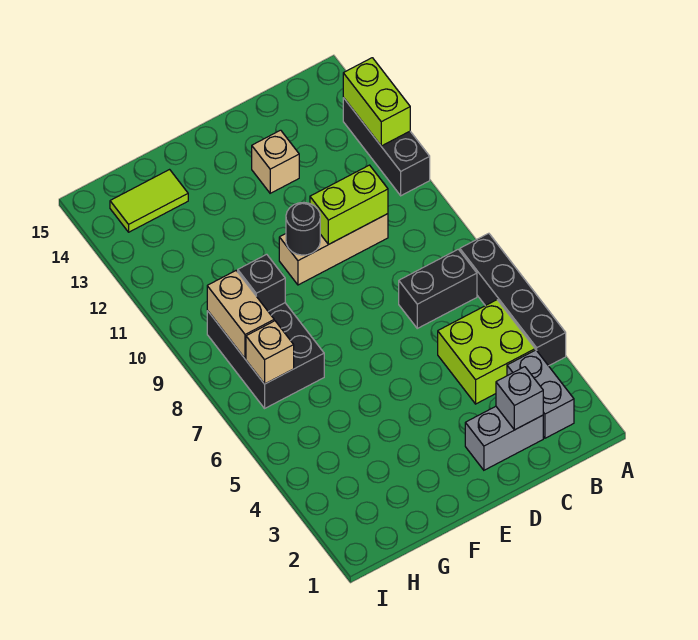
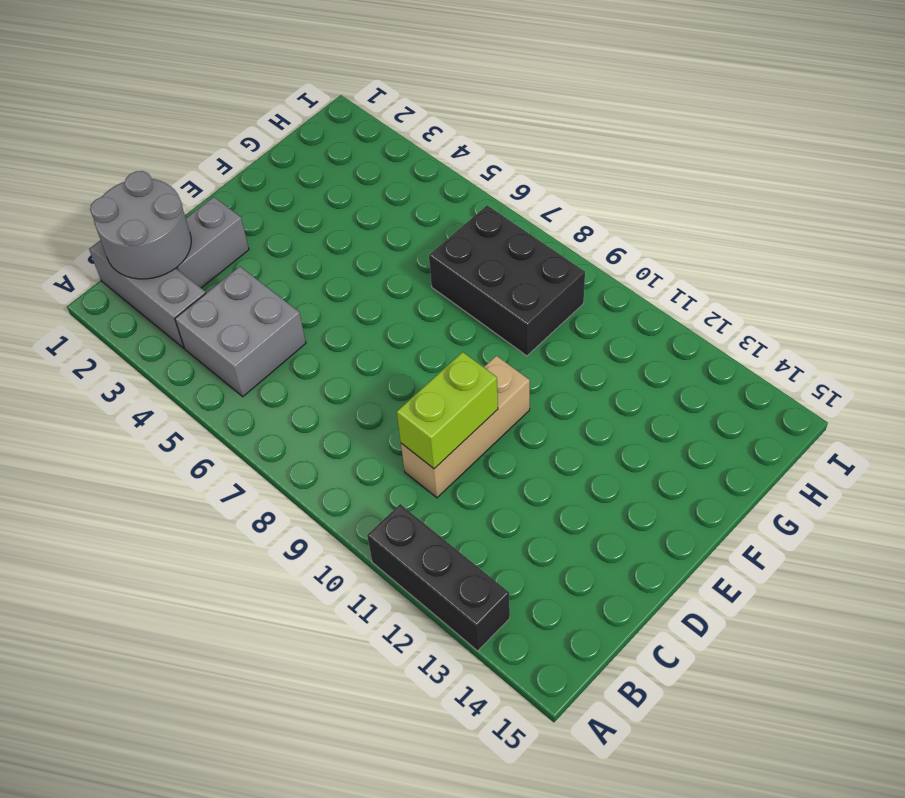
grey brick B1:B3 level 1 -> grey brick B2:B3 level 1
grey round brick B1:C2 level 2 -> grey brick C2 level 2
grey brick B4:C5 level 1 -> lime brick B4:C5 level 1
none -> black brick A4:A7 level 1
none -> black brick B7:C7 level 1
none -> tan brick D13 level 1

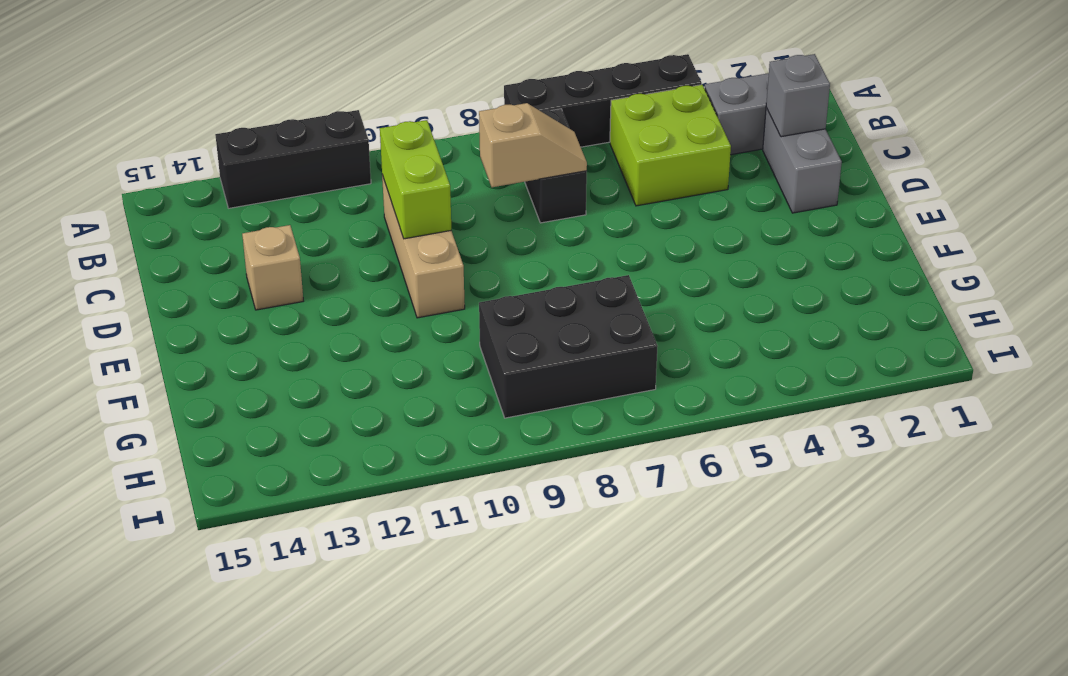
tan slope C7:C8 level 2 top 8 -> none
none -> lime tile G14:H14 level 1
none -> lime brick A12:A13 level 2
none -> black round brick E10 level 2

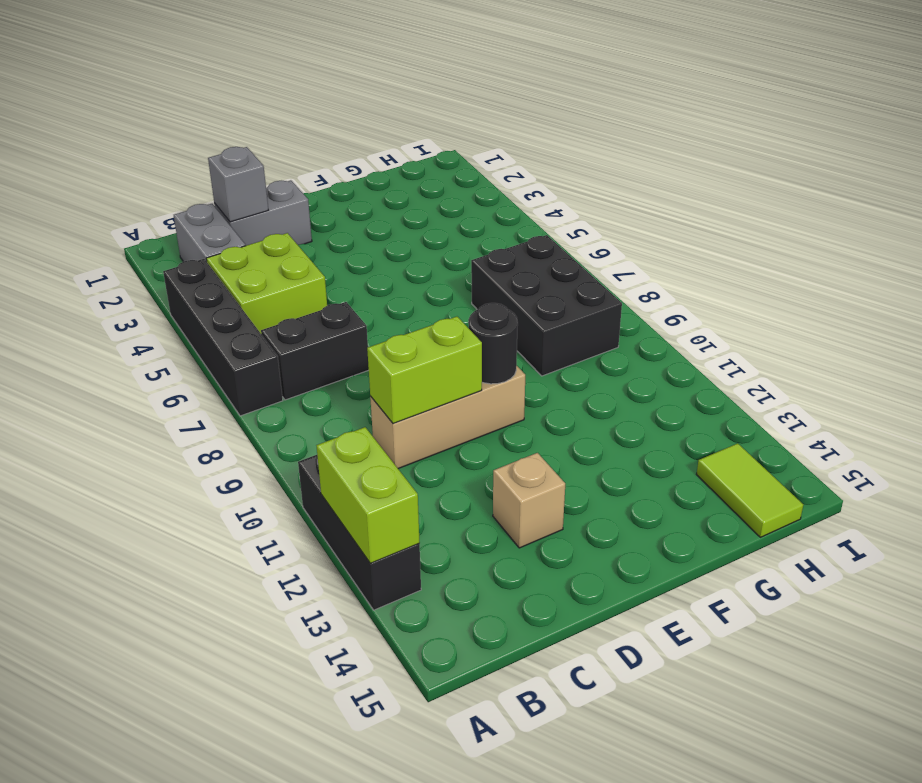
lime tile H14:H15 level 1 -> lime tile G14:H14 level 1
none -> black brick G9 level 2
none -> tan brick H7 level 2
none -> tan brick H8:H9 level 2

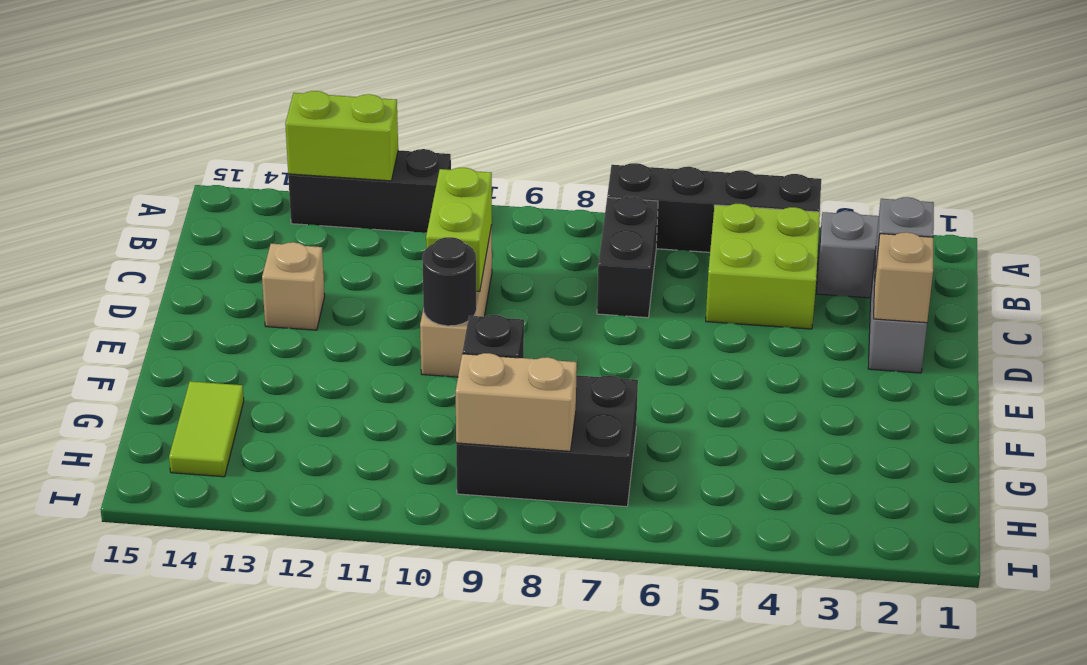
tan brick D2 level 2 -> tan brick H7 level 2

